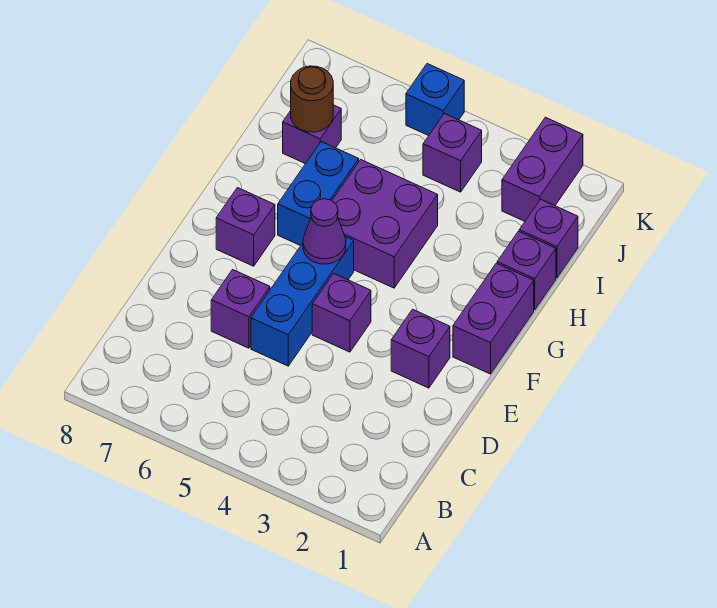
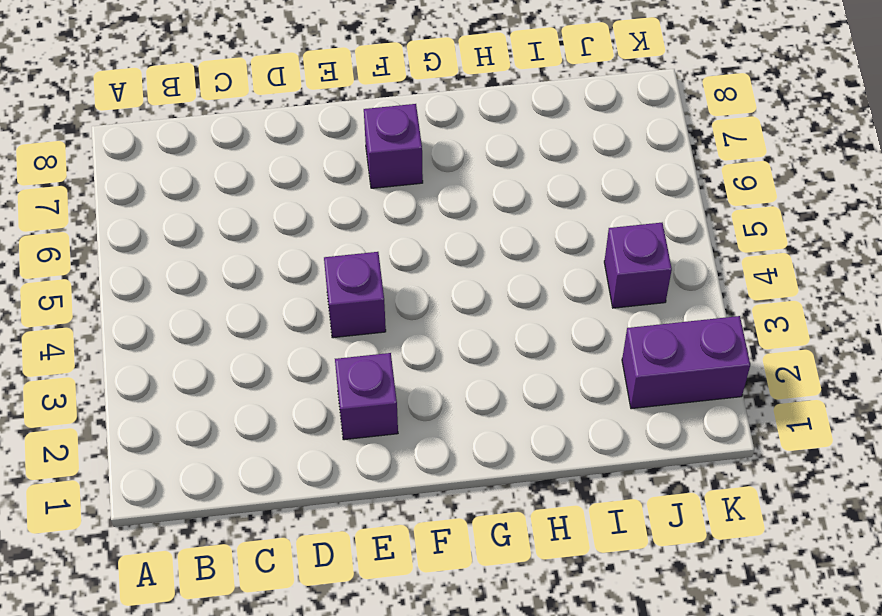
none -> blue brick D5:F5 level 1
none -> purple brick D6 level 1
none -> purple brick F1:G1 level 1

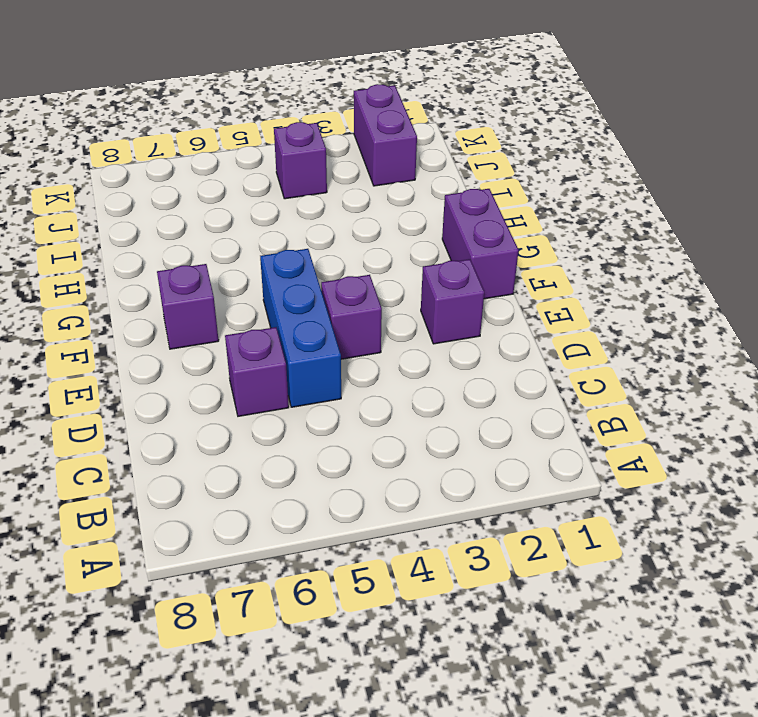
none -> purple brick G4:H5 level 1
none -> blue brick G6:H6 level 1
none -> purple brick H1 level 1

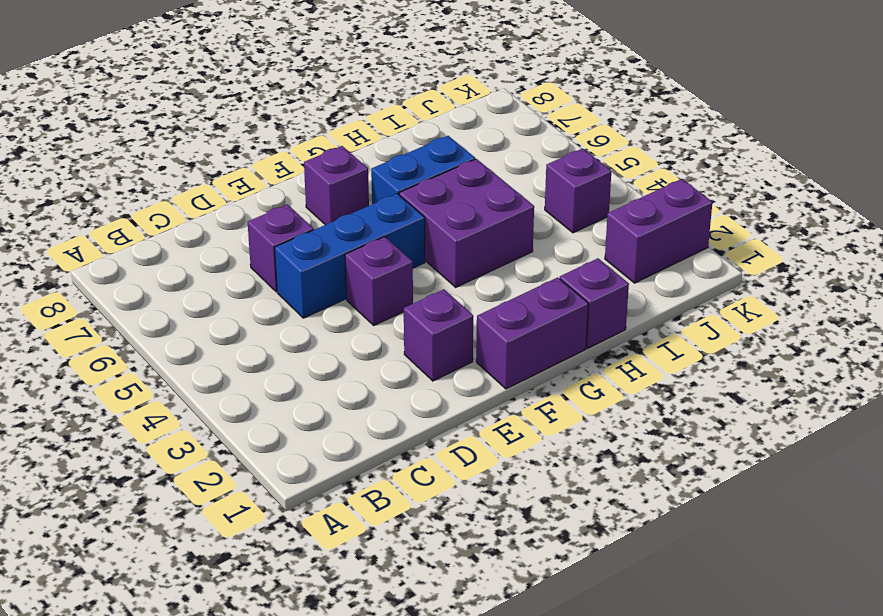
none -> purple brick I1 level 1
none -> purple brick I7 level 1
none -> blue brick K5 level 1

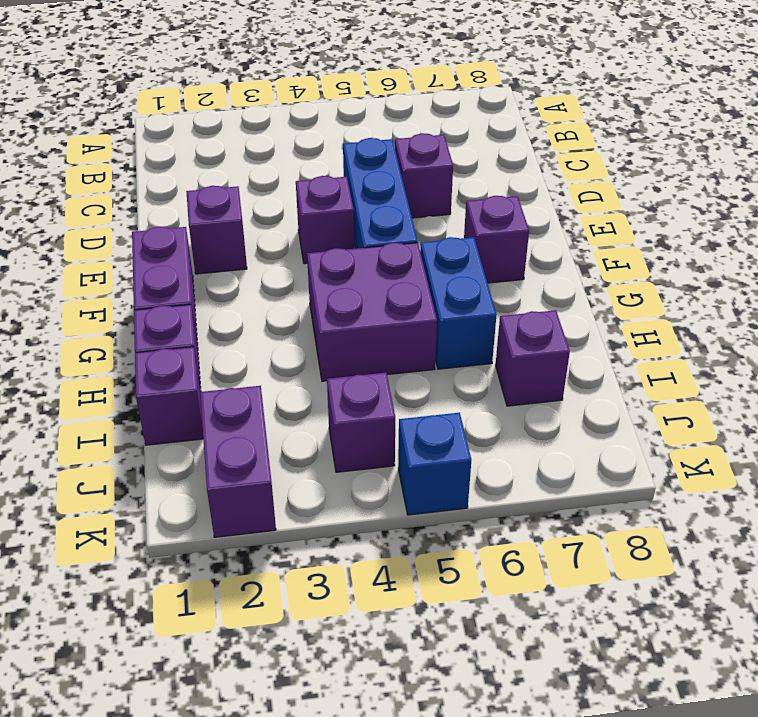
none -> purple cone F5 level 2
none -> brown round brick I7 level 2

